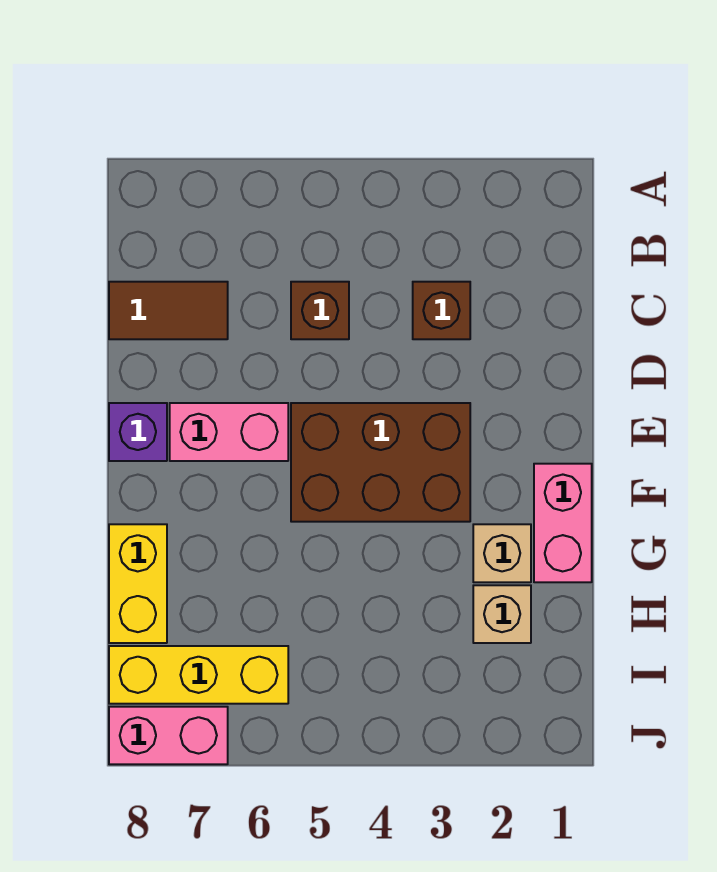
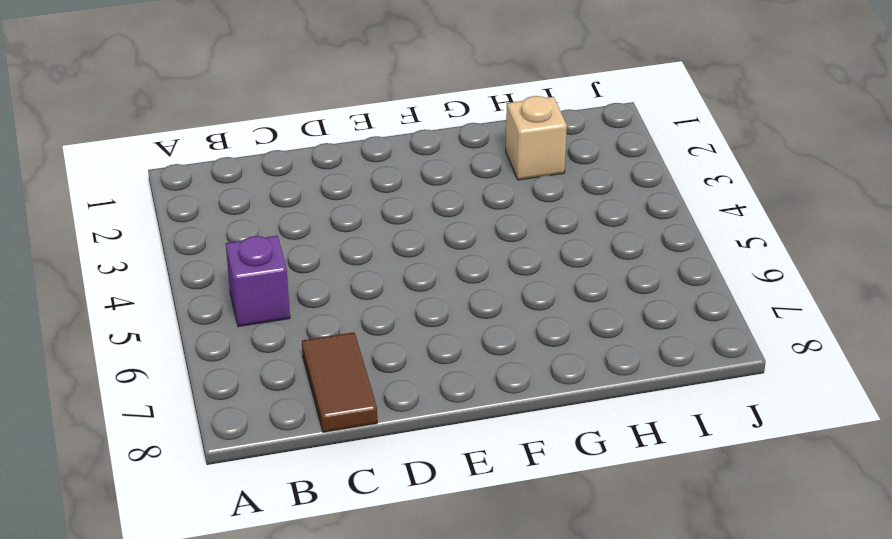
purple brick B5 level 1 -> purple brick E8 level 1
none -> brown brick C3 level 1
none -> brown brick C5 level 1
none -> brown brick E3:F5 level 1

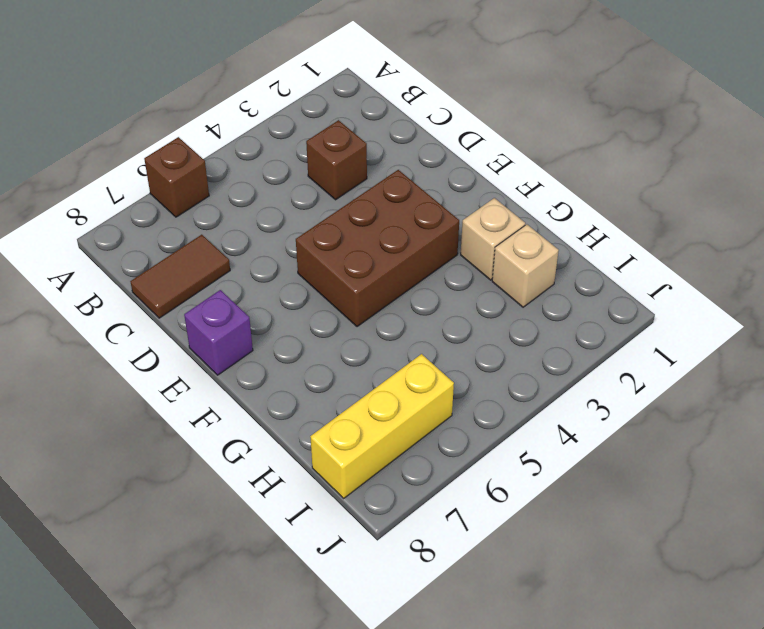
brown brick A6 level 1 -> brown brick C5 level 1
none -> pink brick E6:E7 level 1
none -> pink brick F1:G1 level 1
none -> yellow brick G8:H8 level 1

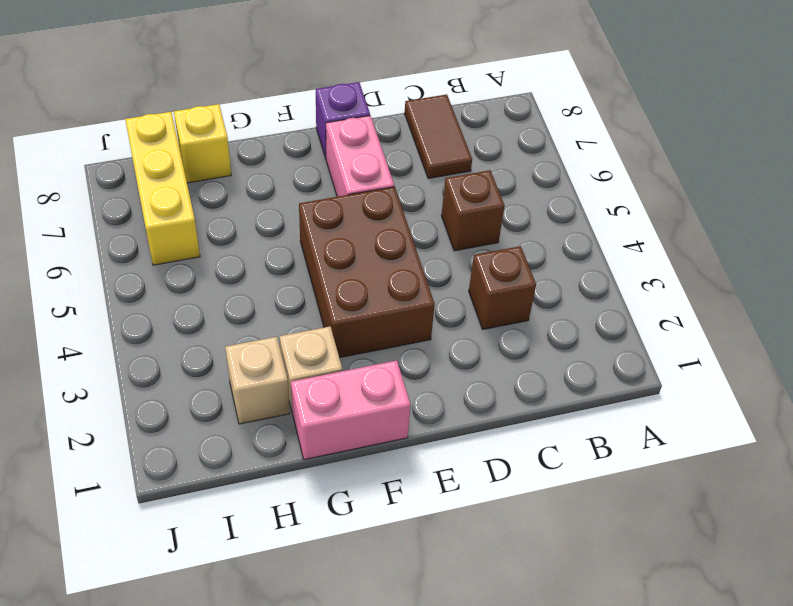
yellow brick H8 level 1 -> yellow brick G8:H8 level 1
none -> pink brick J7:J8 level 1

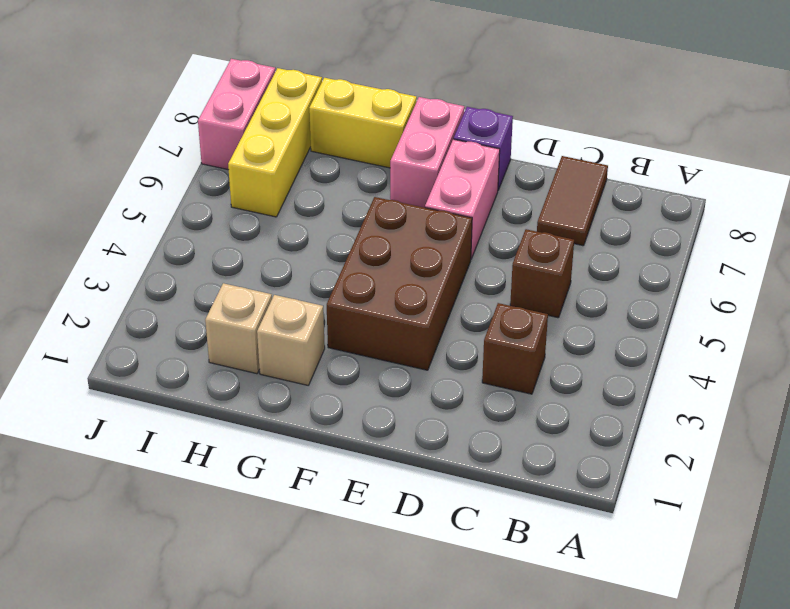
pink brick F7:F8 level 1 -> pink brick F1:G1 level 1

